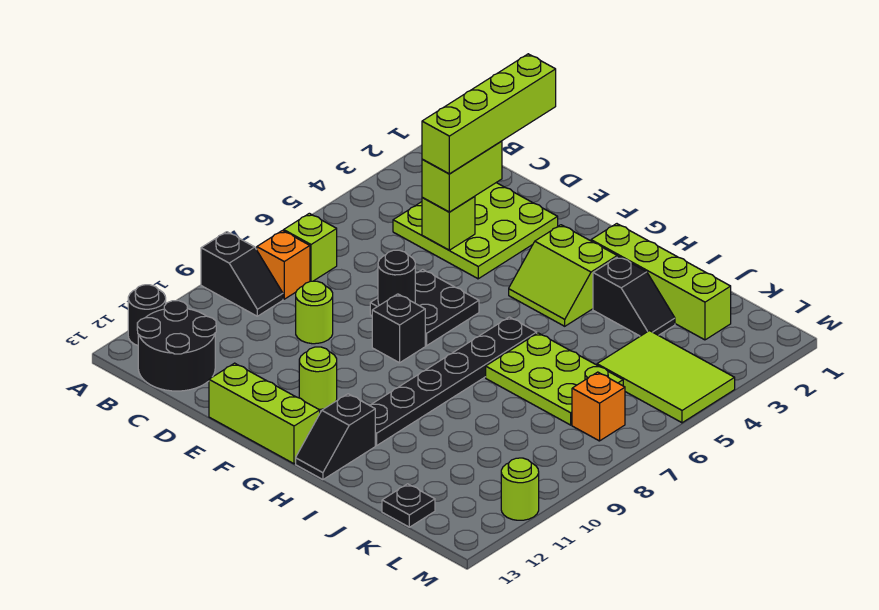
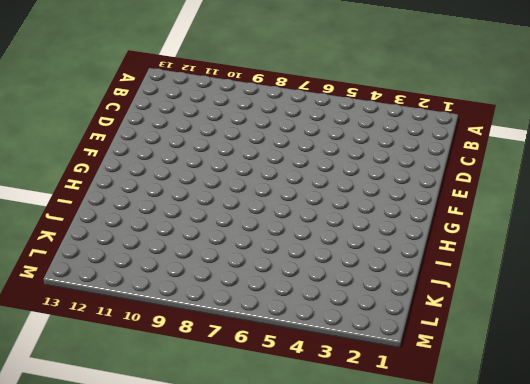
none -> black slope A9:B9 level 1 top A
none -> black round brick A12 level 1
none -> lime brick B7 level 1

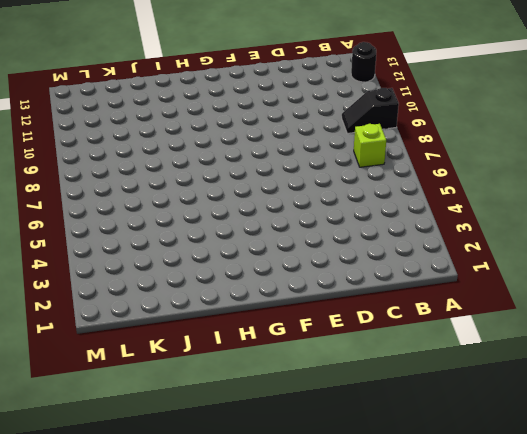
none -> orange brick B8 level 1
none -> black round brick B12:C13 level 1
none -> lime plate C2:E4 level 1

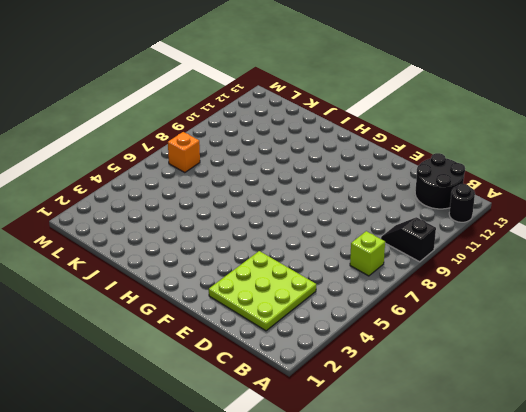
none -> orange brick B8 level 1
none -> lime round brick D9 level 1
none -> black plate E6:F7 level 1

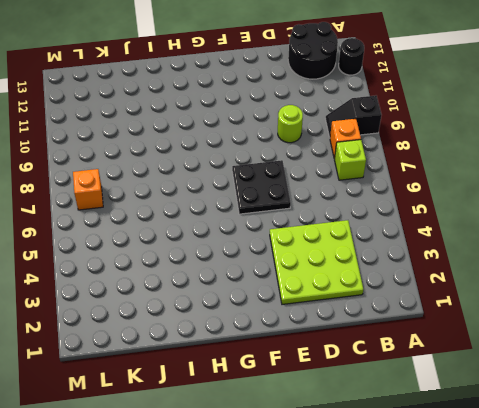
none -> lime brick E13:G13 level 1
none -> black brick F8 level 1
none -> lime round brick F11 level 1

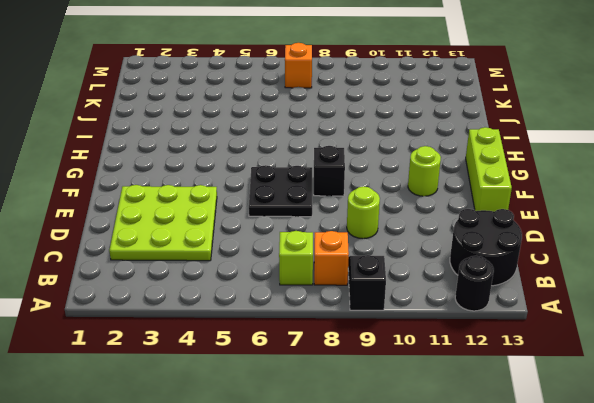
none -> lime slope G3:H4 level 1 top 3
none -> lime brick H2:K2 level 1
none -> black plate H6:H11 level 1

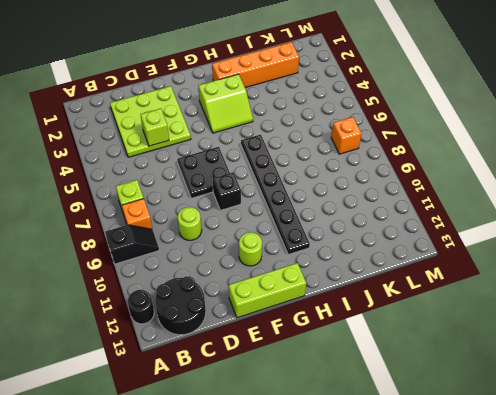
orange brick H2:K2 level 1 -> lime brick H2:K2 level 1
none -> black slope H12:H13 level 1 top 12
none -> black slope I3:J3 level 1 top I
none -> lime plate I6:K7 level 1

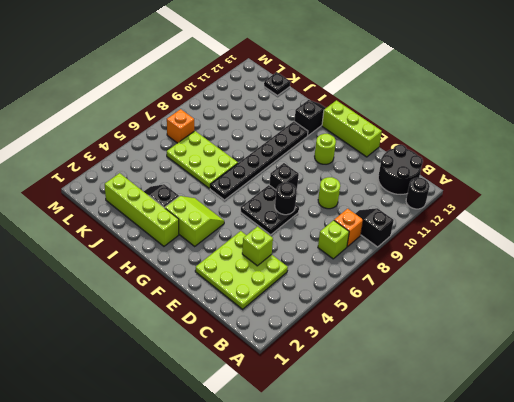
none -> lime tile K4:M5 level 1
none -> lime round brick M11 level 1
none -> lime brick D3:D4 level 3

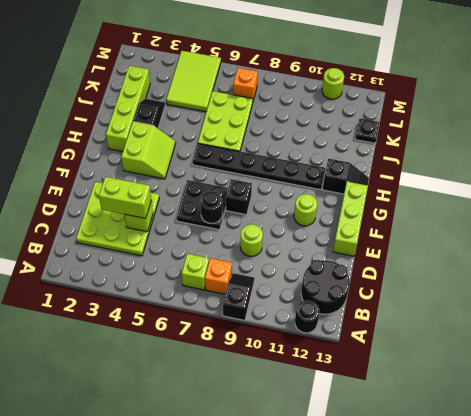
none -> lime brick D1:D4 level 4

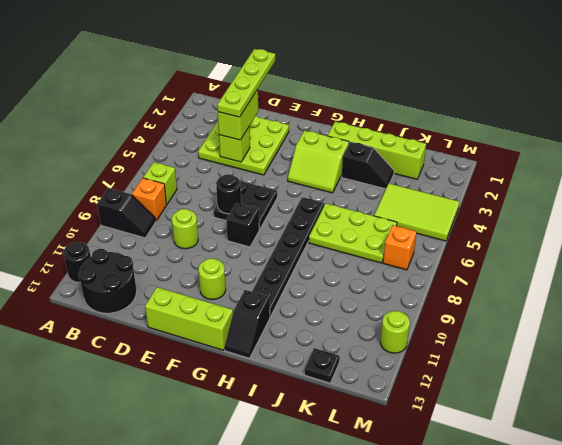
lime plate D1:D4 level 4 -> lime brick D1:D4 level 4

